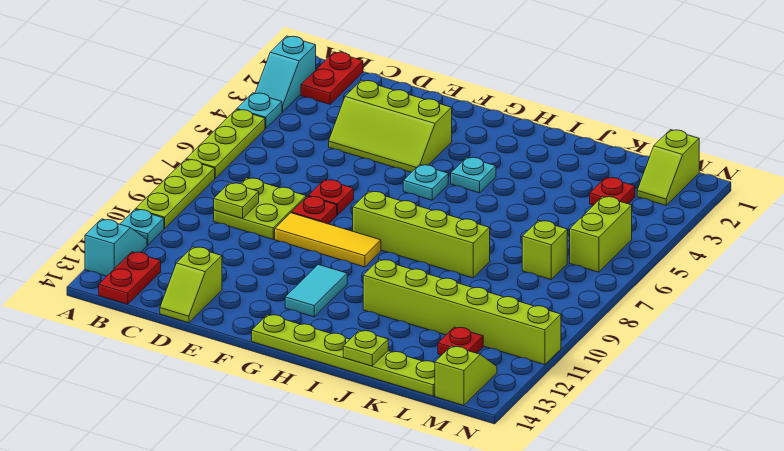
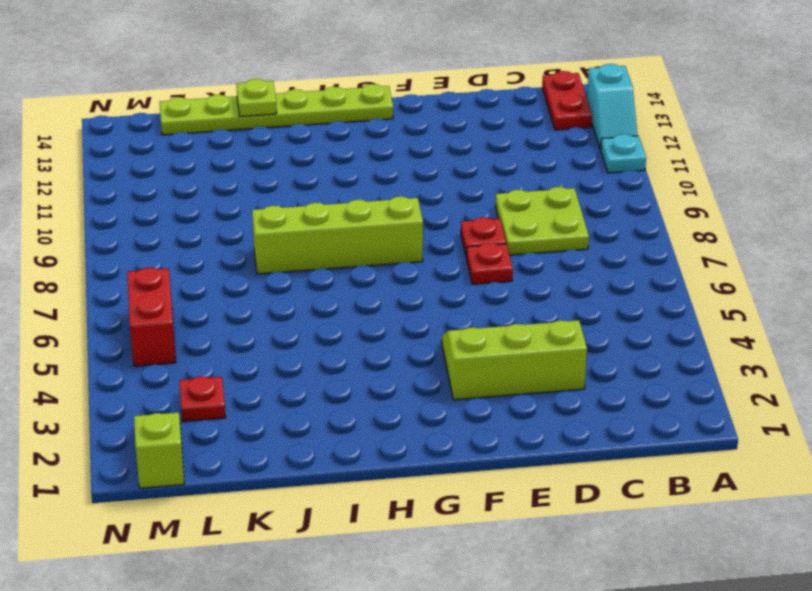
red brick M5:M6 level 1 -> lime brick M5:M6 level 1
none -> cyan slope A2:A3 level 1 top 2
none -> cyan plate A4 level 1
none -> lime plate A5:A7 level 1

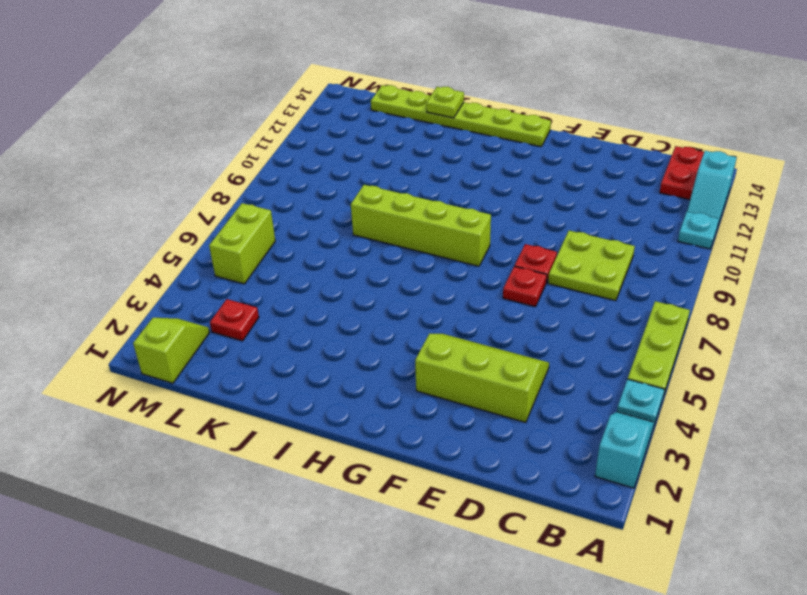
none -> lime plate A8:A10 level 1
none -> red plate B1:B2 level 1
none -> lime slope D13:D14 level 1 top 13

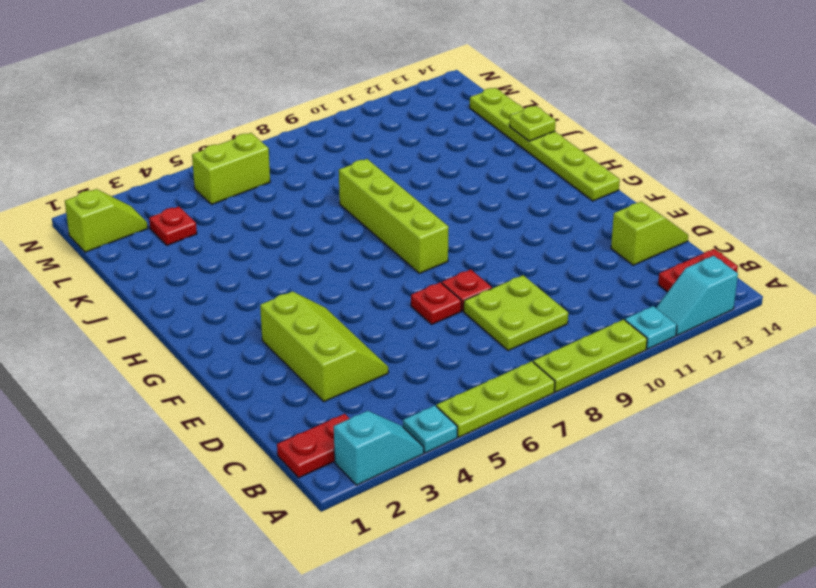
none -> yellow tile E9:G9 level 1
none -> cyan plate G5 level 1
none -> cyan tile G11:G12 level 1

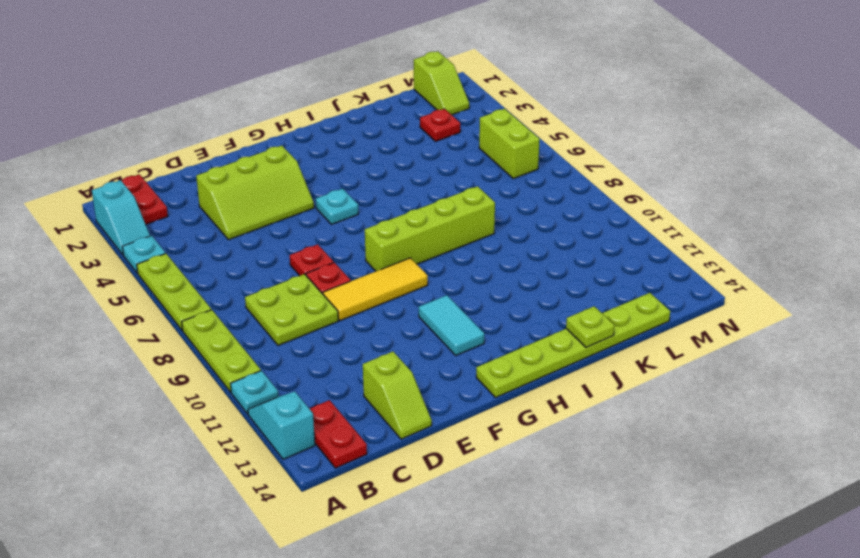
none -> cyan plate H4 level 1
none -> lime brick I11:N11 level 1
none -> lime brick L7 level 1

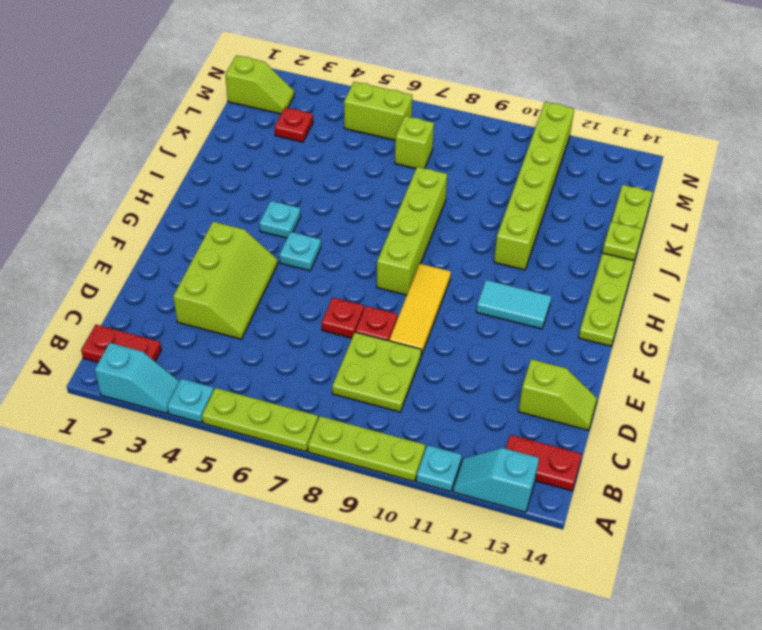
none -> red plate L12 level 1
none -> lime slope M13:M14 level 1 top 14
none -> lime plate C9 level 2

